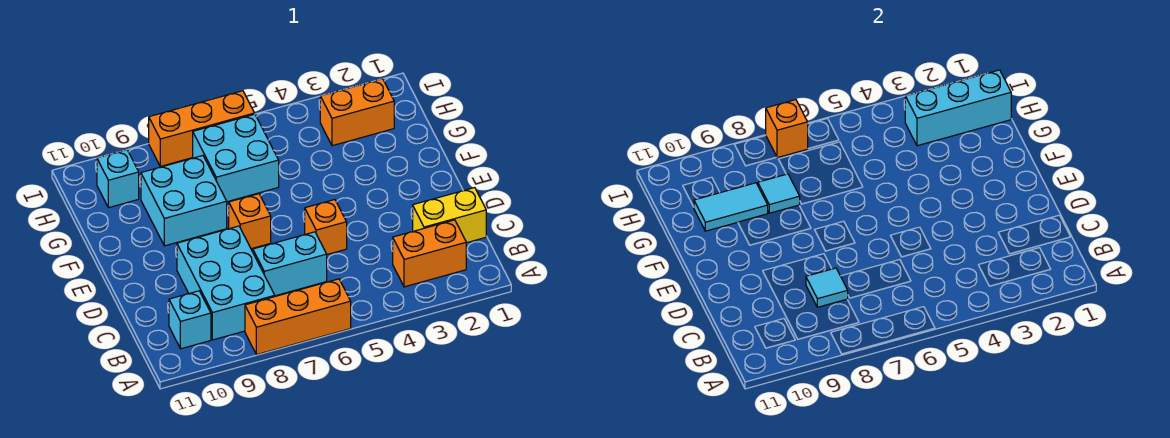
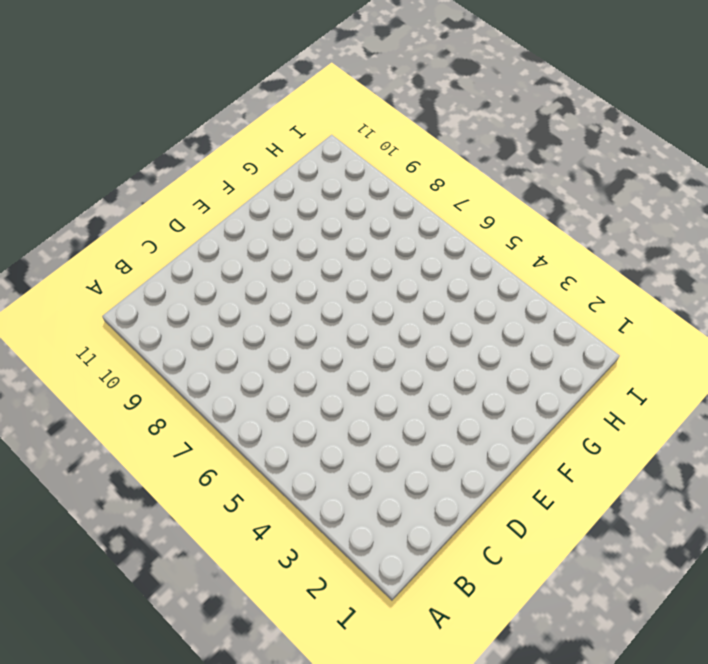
none -> orange brick A6:A8 level 1
none -> orange brick B2:B3 level 1
none -> cyan brick B8:D9 level 1

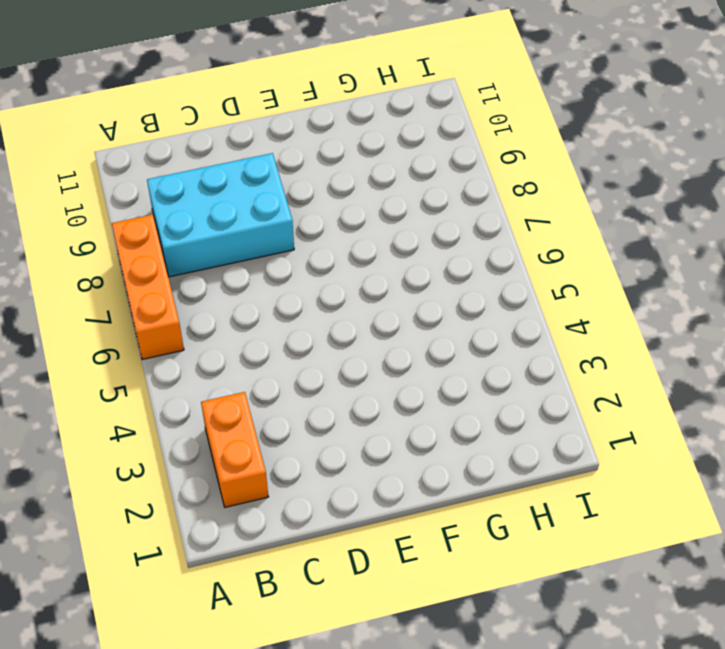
none -> cyan brick B10 level 1
none -> yellow brick C1:C2 level 1
none -> cyan brick C6:C7 level 1

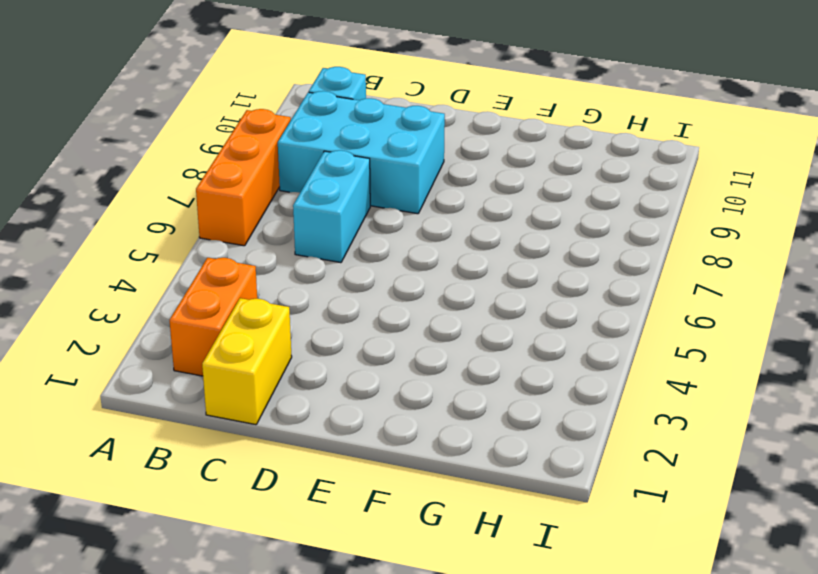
none -> orange brick D5 level 1
none -> orange brick E7 level 1
none -> cyan brick F8:G9 level 1

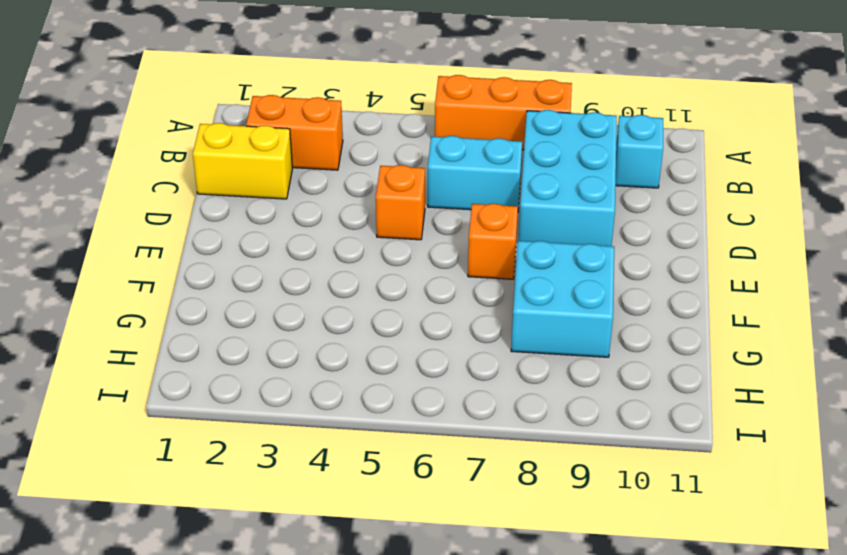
none -> cyan brick G6:H7 level 1
none -> orange brick H2:H3 level 1
none -> cyan brick H10 level 1

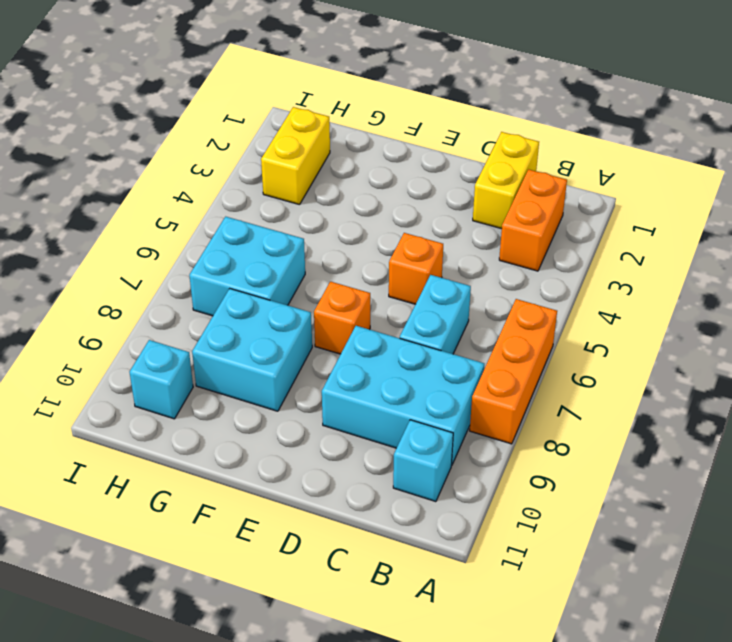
yellow brick H2:H3 level 1 -> orange brick H2:H3 level 1
none -> orange brick I6:I8 level 1
none -> cyan tile C8 level 2
none -> cyan tile G8 level 2

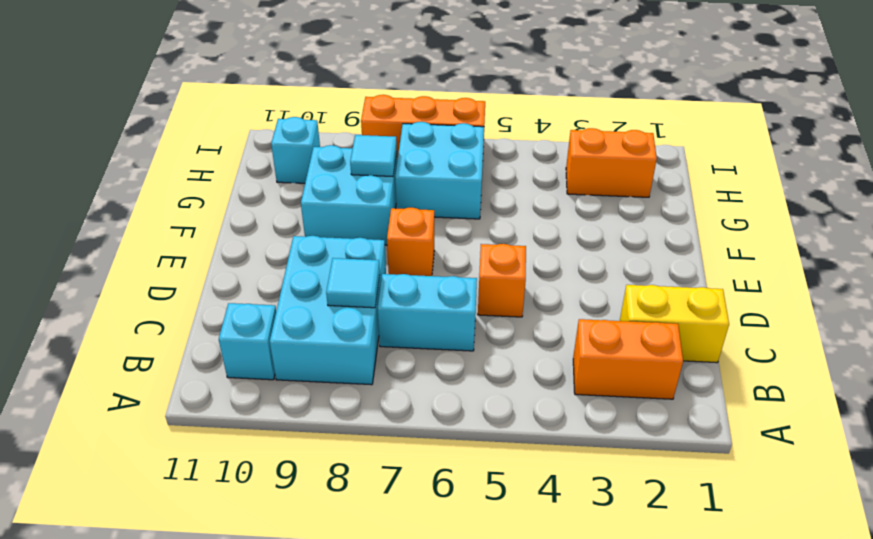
none -> orange brick A6:A8 level 1
none -> cyan tile G9:G10 level 2
none -> cyan brick H1:H3 level 2

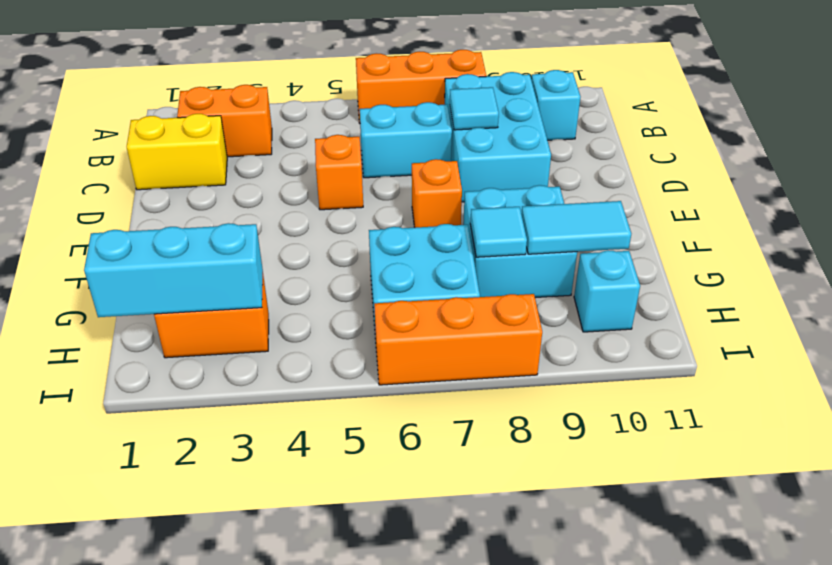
none -> orange brick I7 level 2

